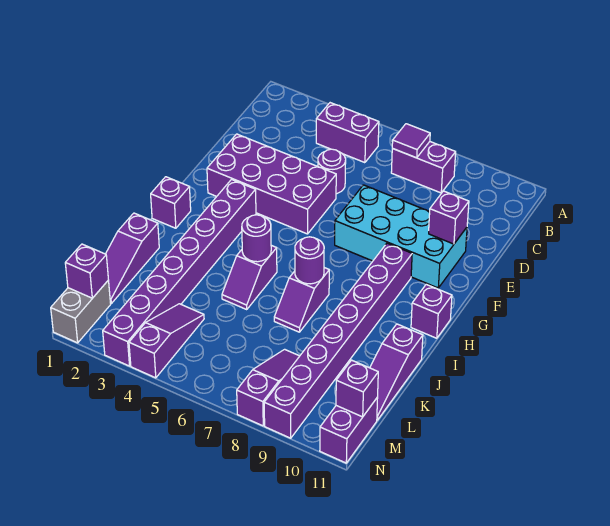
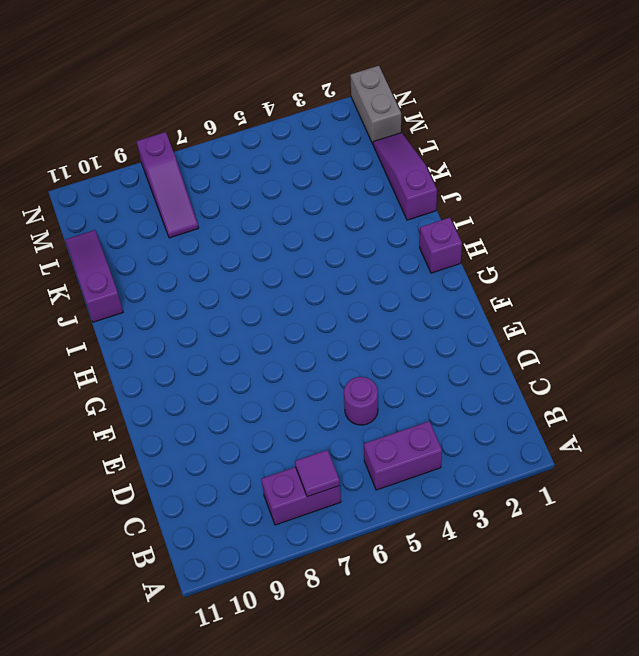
none -> purple brick E2:F5 level 1
none -> cyan brick E7:F10 level 1
none -> purple brick G3:N3 level 1

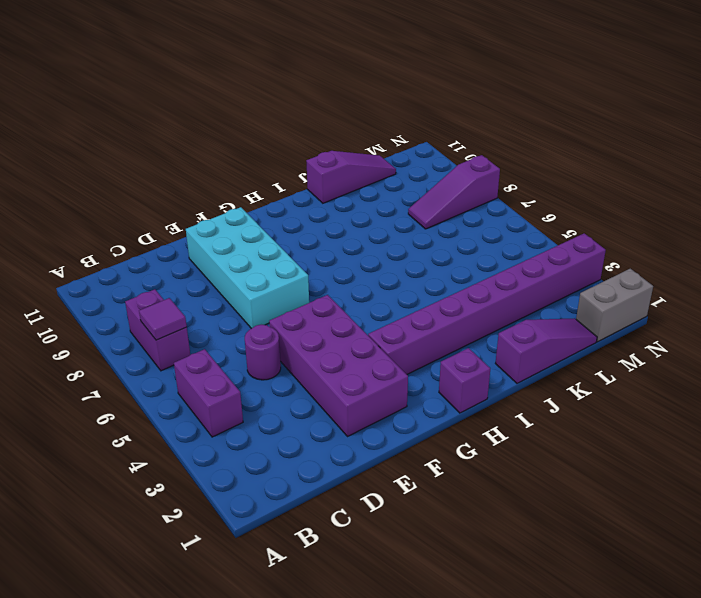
none -> purple brick G9:N9 level 1
none -> purple brick H11 level 1
none -> purple slope I5:J5 level 1 top I

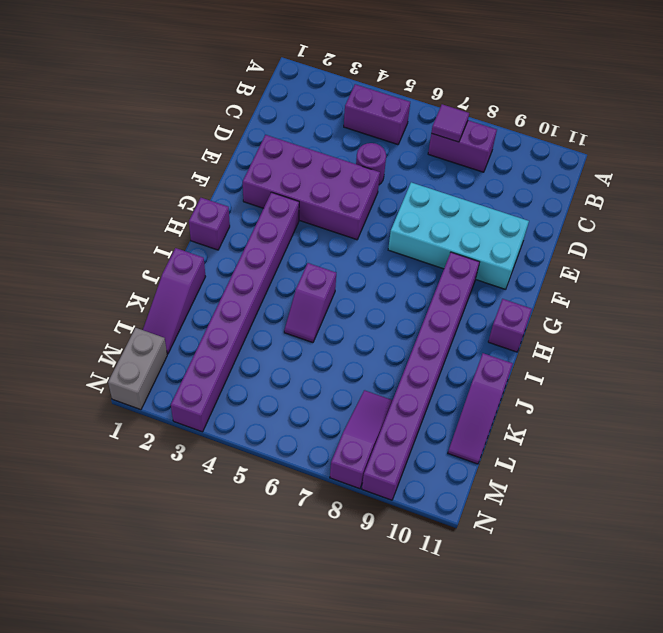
none -> purple slope I7:J7 level 1 top I
none -> purple slope L4:N4 level 1 top N
none -> purple brick M11:N11 level 1

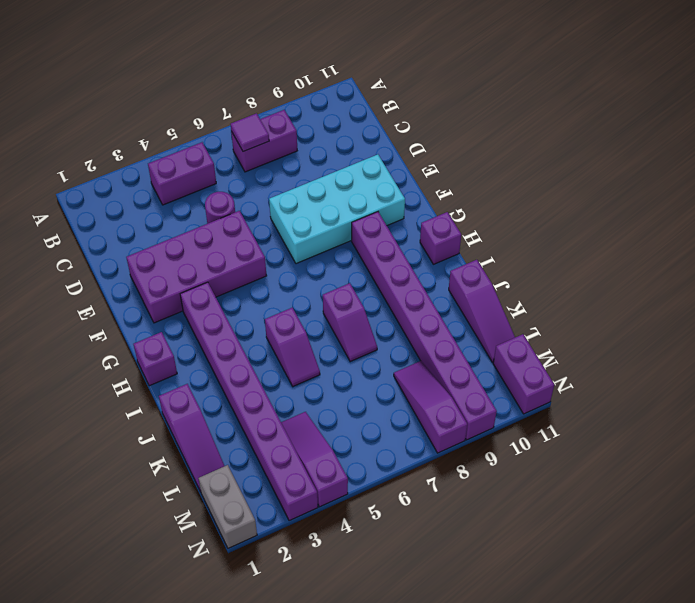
none -> purple brick E10 level 2
none -> purple round brick I5 level 2
none -> purple round brick I7 level 2

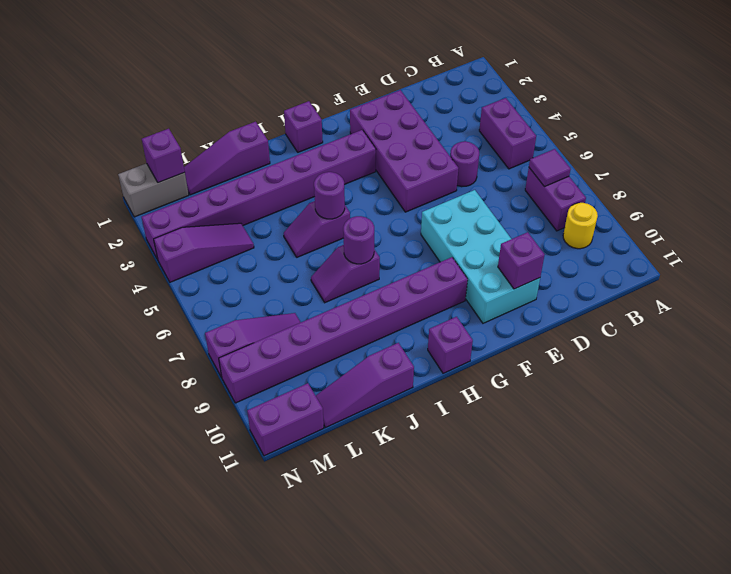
yellow round brick B9 level 1 -> none
none -> purple brick M11 level 2

